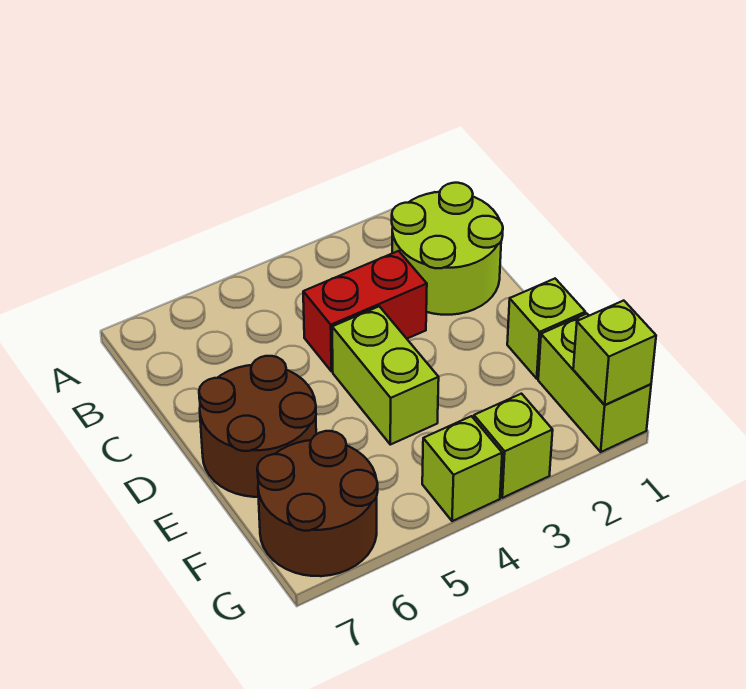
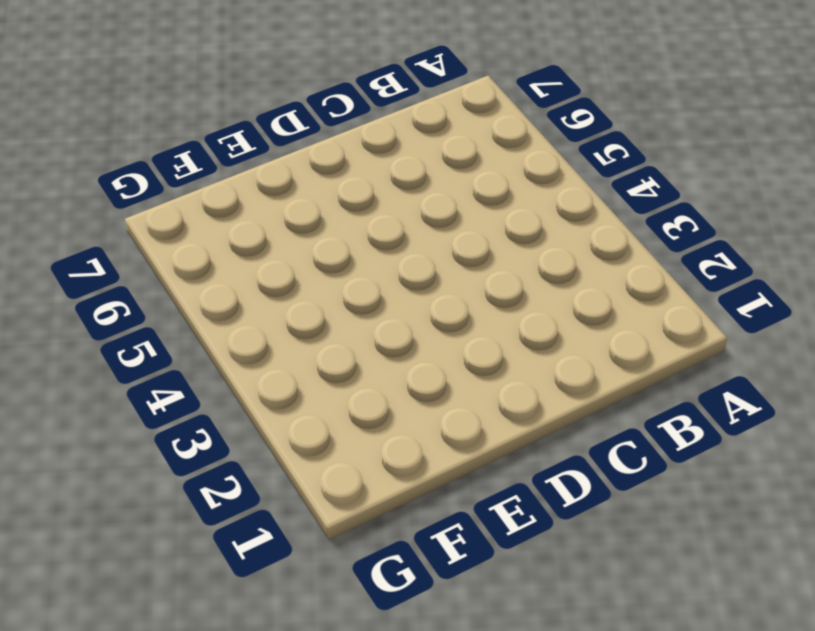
none -> lime round brick B1:C2 level 1
none -> red brick C3:C4 level 1

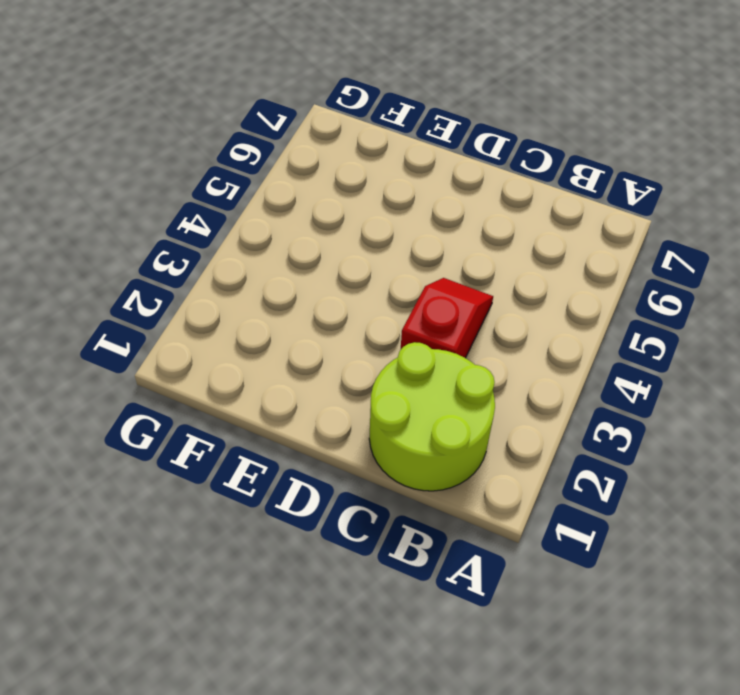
red slope C3:C4 level 1 top 3 -> red brick C3:C4 level 1
none -> lime brick D4:E4 level 1
none -> brown round brick D6:E7 level 1

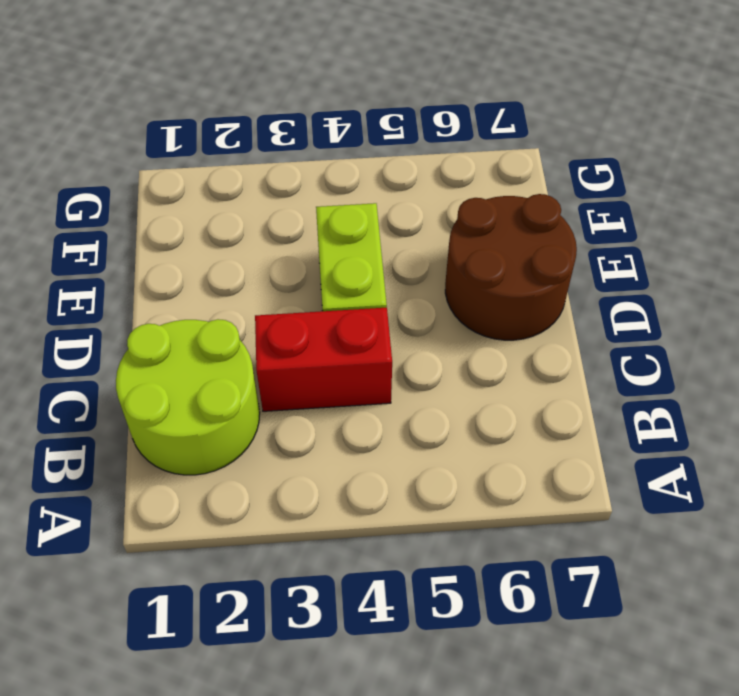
none -> lime brick E1 level 1
none -> lime brick F1:G1 level 1

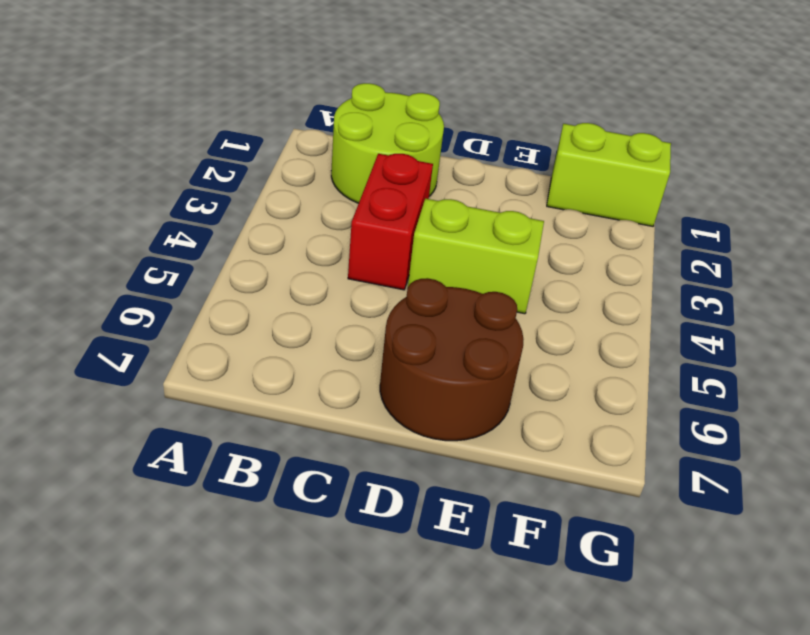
none -> lime brick E1 level 1
none -> brown round brick F6:G7 level 1

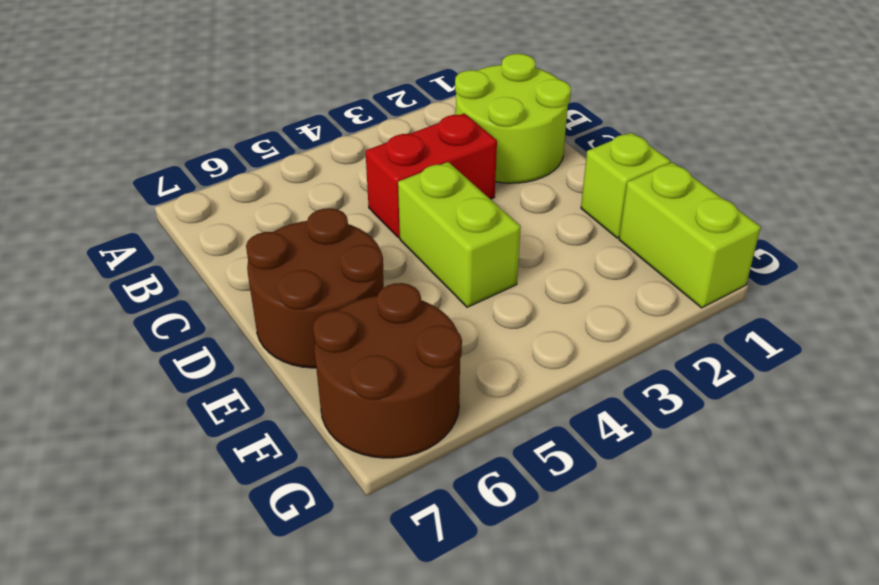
none -> lime brick G3 level 1
none -> lime brick G4 level 1

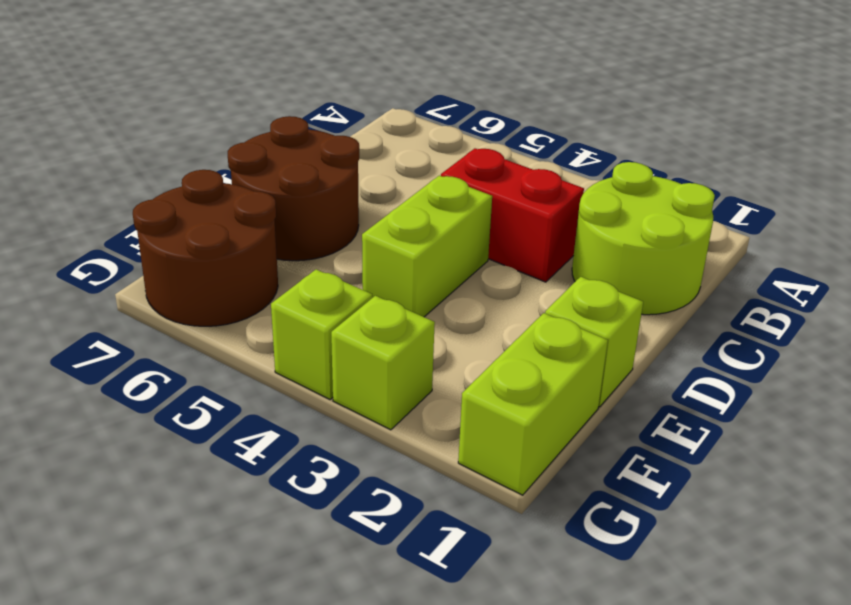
none -> lime brick G1 level 2

